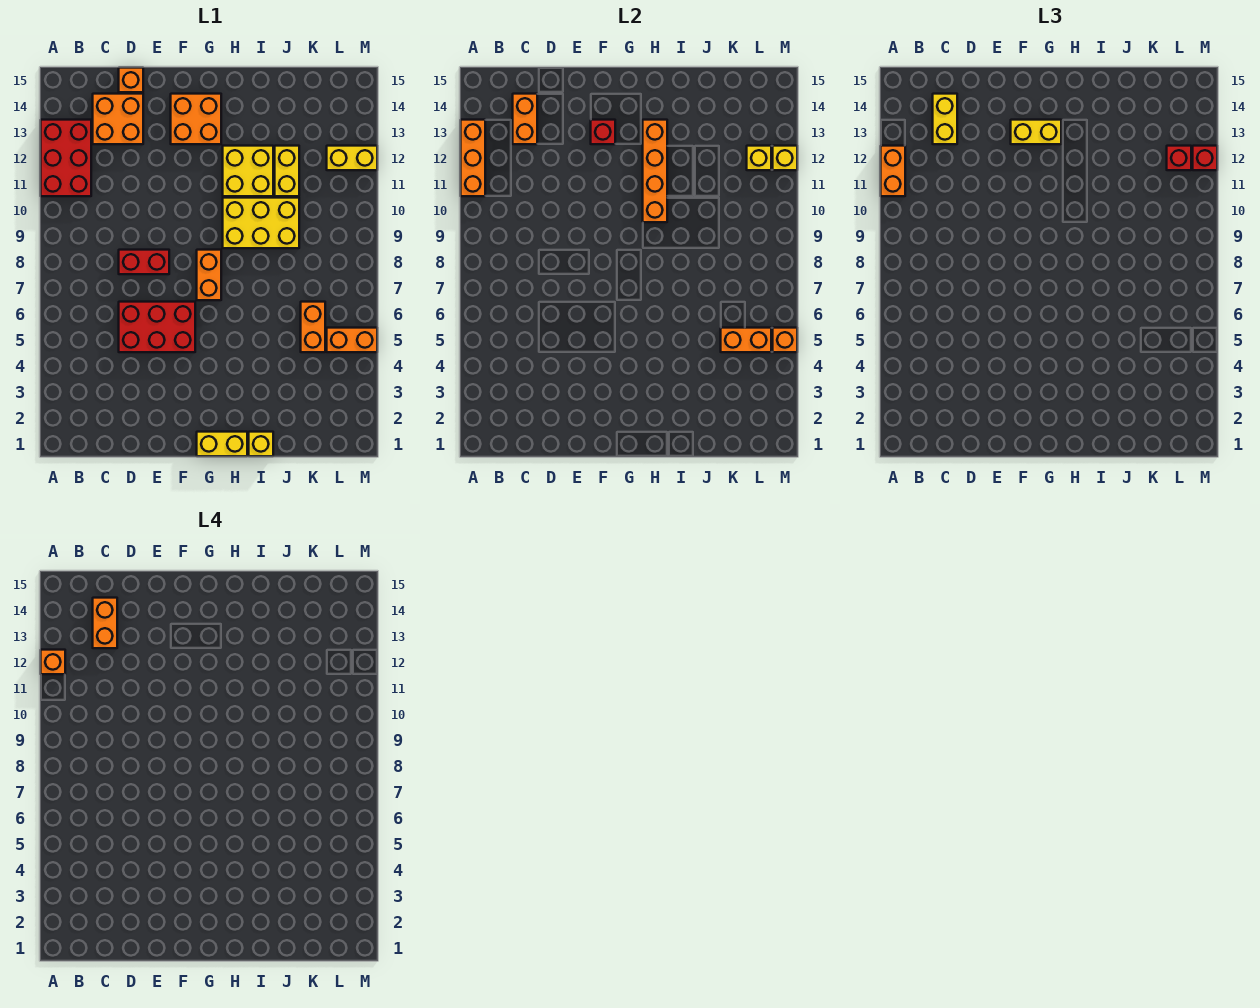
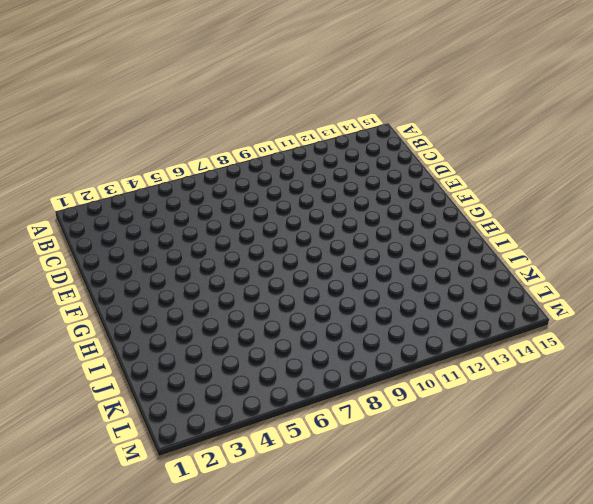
none -> red brick A11:B13 level 1
none -> orange brick C13:D14 level 1
none -> red brick D5:F6 level 1
none -> red brick D8:E8 level 1

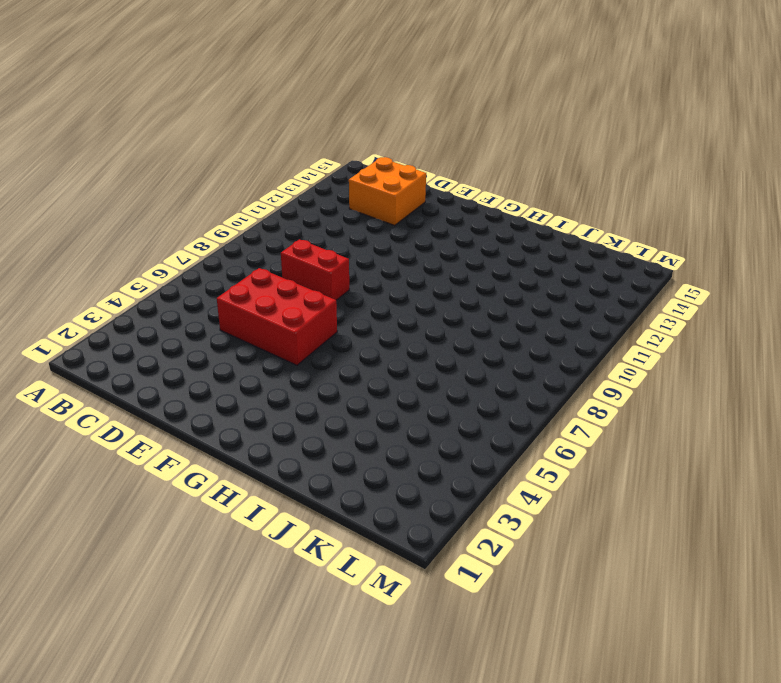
none -> red brick A11:B13 level 1
none -> orange brick D15 level 1
none -> orange brick F13:G14 level 1
none -> yellow brick G1:H1 level 1

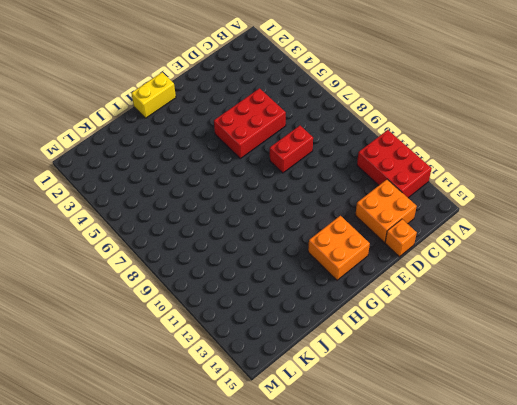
none -> orange brick G7:G8 level 1
none -> yellow brick H9:J10 level 1
none -> yellow brick H11:I12 level 1
none -> yellow brick I1 level 1

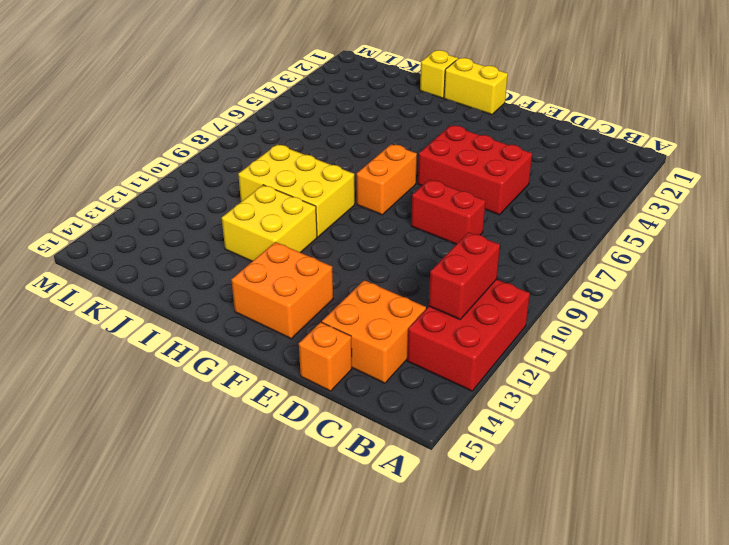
red brick B11:B12 level 2 -> none
none -> yellow brick J11:J12 level 1
none -> orange brick K5:K6 level 1
none -> orange brick L5:M5 level 1
none -> yellow brick L12:M12 level 1

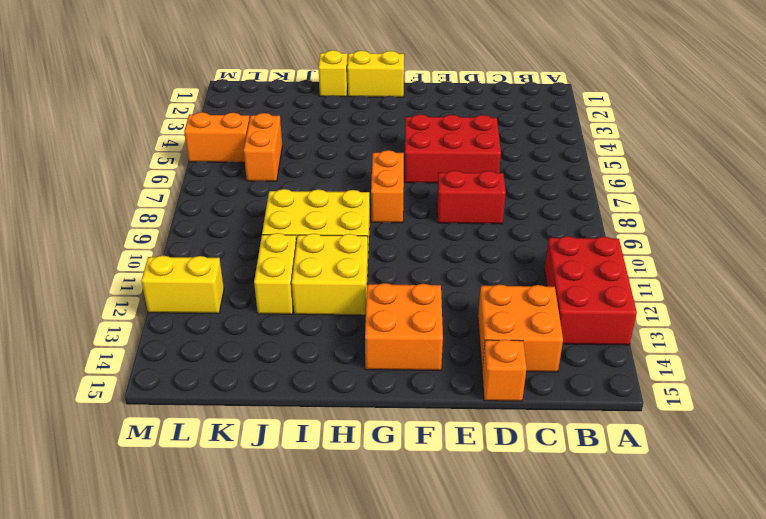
none -> orange brick A11:A13 level 2
none -> orange brick C13:C14 level 2
none -> red brick F13 level 2
none -> orange brick H10:H13 level 2

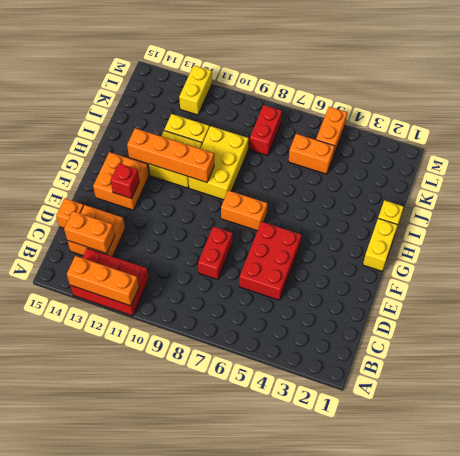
red brick K8:L8 level 1 -> none
none -> orange brick K5:L5 level 2
none -> yellow brick L12 level 2
none -> orange brick M5 level 2
none -> yellow brick M12 level 2

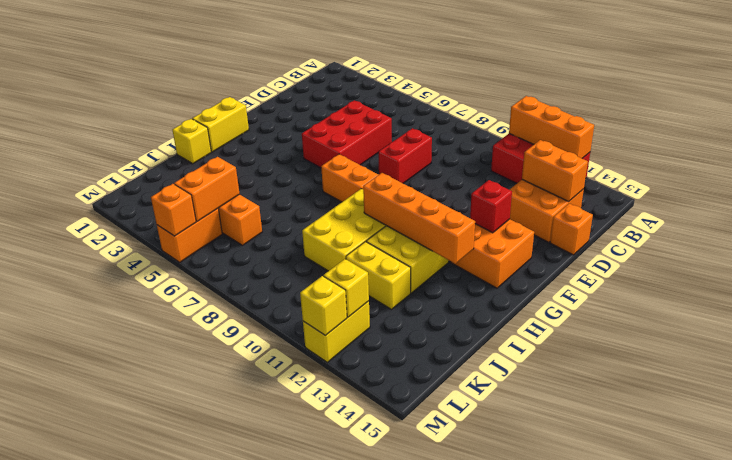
none -> orange brick A11:A12 level 3
none -> yellow brick C13:C14 level 3
none -> yellow brick F13:G13 level 3
none -> red brick L12 level 3

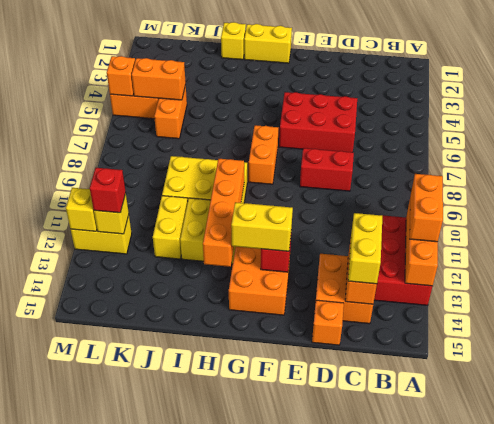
none -> red brick M12 level 3
none -> orange brick A12 level 4
none -> orange brick C13:C14 level 4

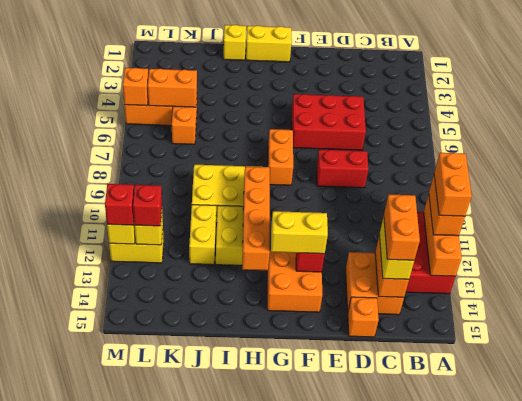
orange brick A11:A12 level 4 -> orange brick A12 level 4

